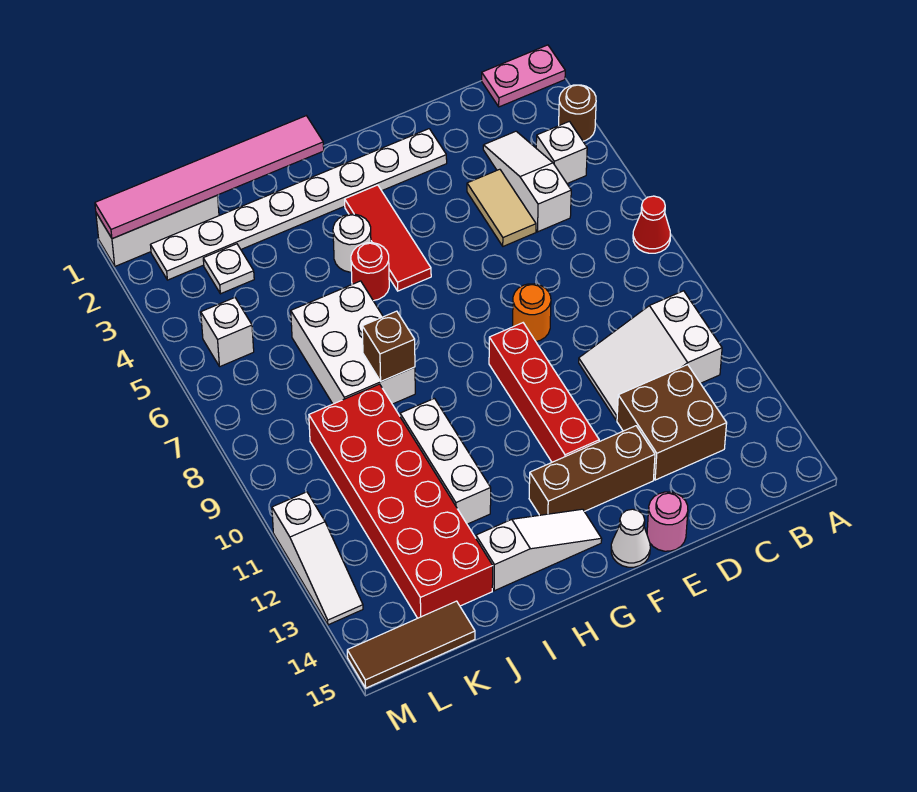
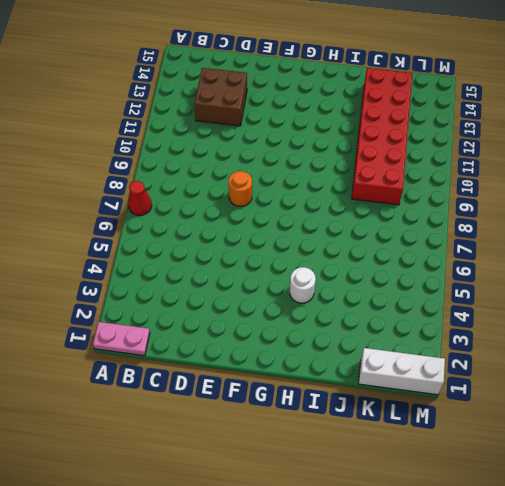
none -> brown round brick A3 level 1
none -> white brick B4 level 1
none -> white slope B10:D11 level 1 top B

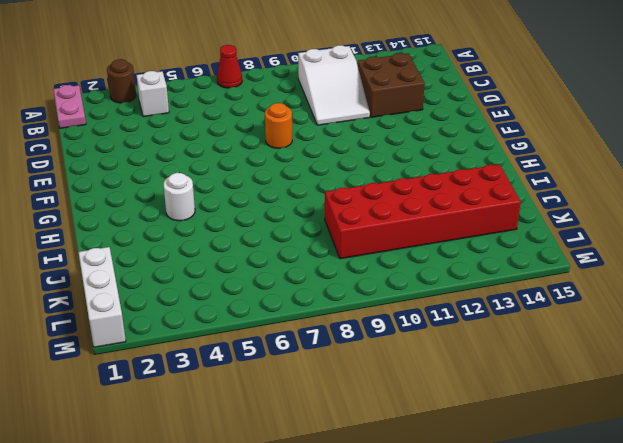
none -> white slope C3:C5 level 1 top 5
none -> tan tile D4:D5 level 1
none -> white plate E2:L2 level 1

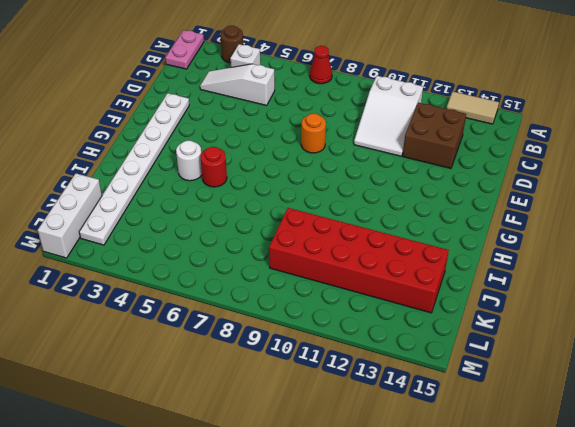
tan tile A13:A14 level 1 -> tan tile D4:D5 level 1
none -> brown brick E13:G13 level 1
none -> pink round brick E15 level 1
none -> red brick F9:F12 level 1

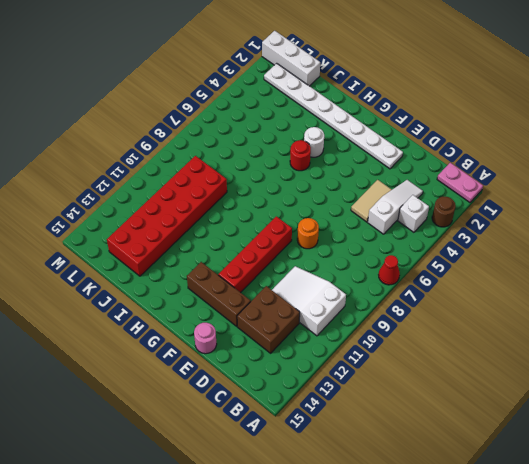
none -> white cone F15 level 1
none -> red tile G3:G5 level 1
none -> white slope G14:I14 level 1 top I

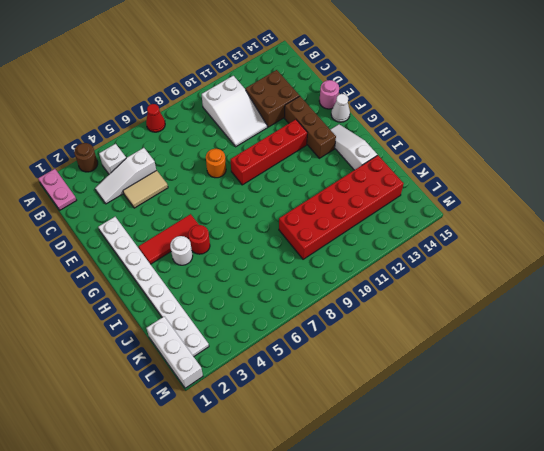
none -> white brick I6:J8 level 1
none -> white brick I10:I12 level 1
none -> white plate K3 level 1

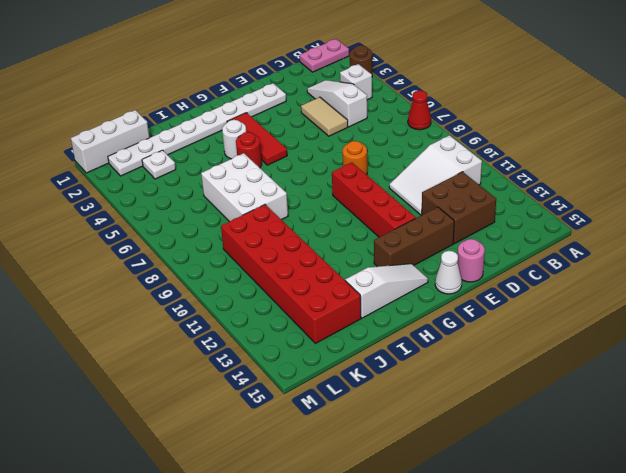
none -> white brick I10:I12 level 1
none -> brown tile K15:M15 level 1
none -> white brick L5 level 1

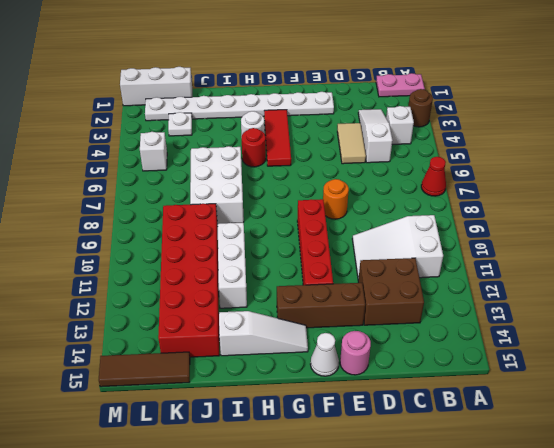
none -> white slope M11:M13 level 1 top 11
none -> pink tile H1:M1 level 2
none -> brown brick I8 level 2

